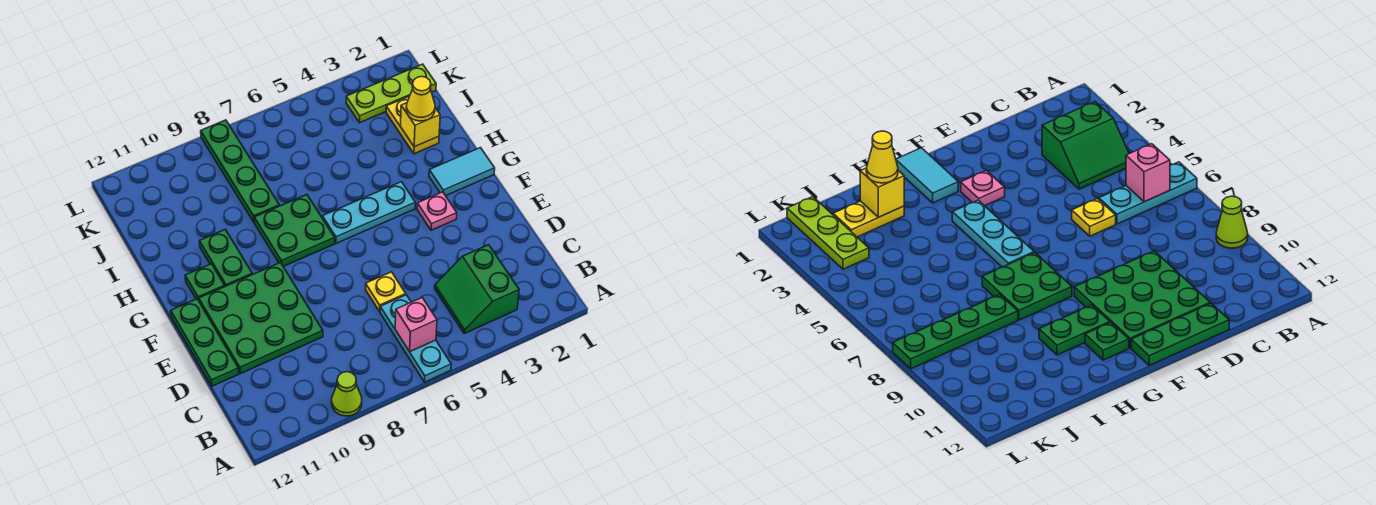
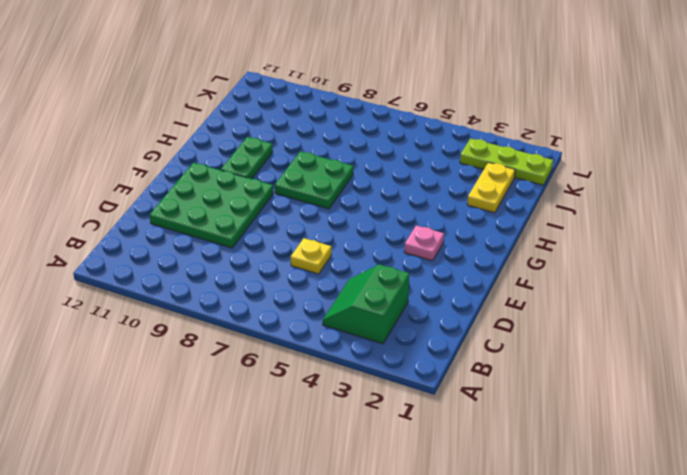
none -> cyan plate A6:C6 level 1
none -> lime cone A9 level 1
none -> green plate D12:F12 level 1

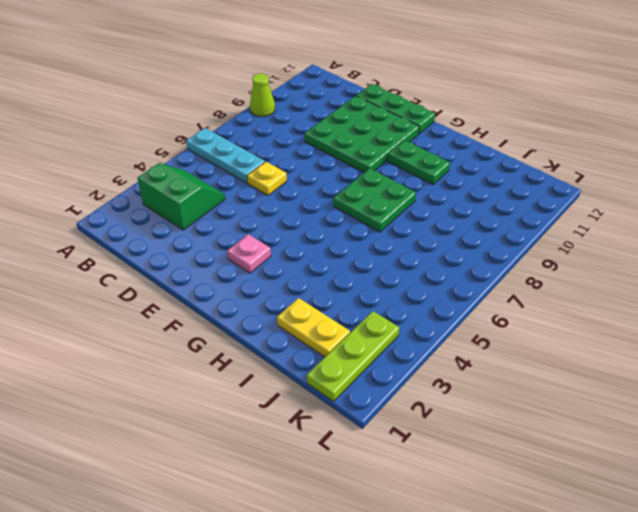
none -> cyan tile G1:G2 level 1
none -> cyan plate G4:G6 level 1
none -> green plate G11 level 1

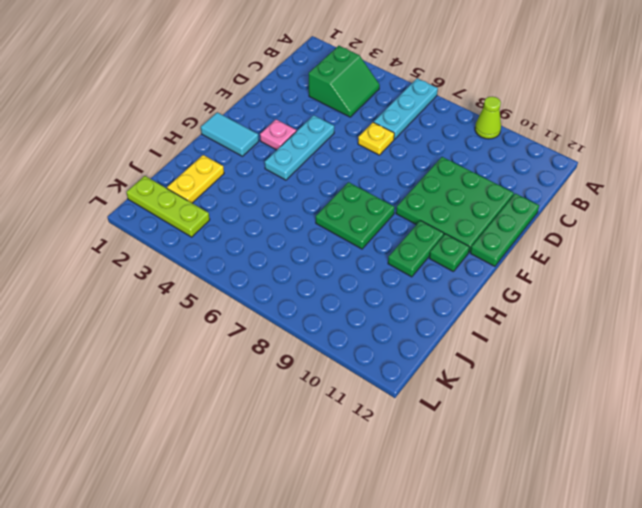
cyan plate E4:G4 level 1 -> cyan plate G4:G6 level 1
none -> green plate I8:L8 level 1
none -> pink brick B6 level 2
none -> yellow brick I2 level 2

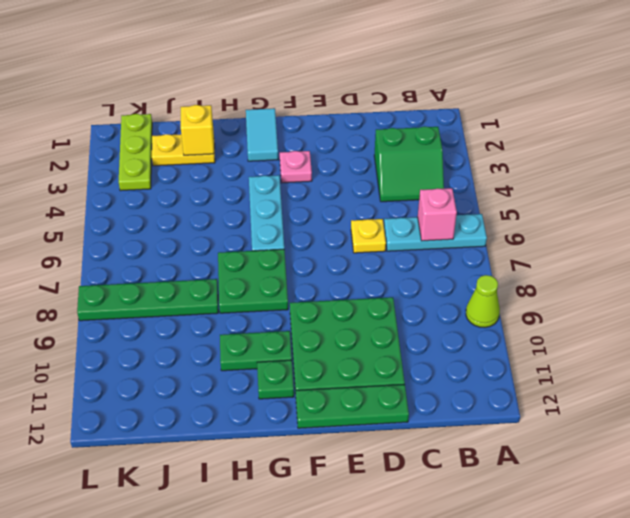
none -> yellow cone I2 level 3

